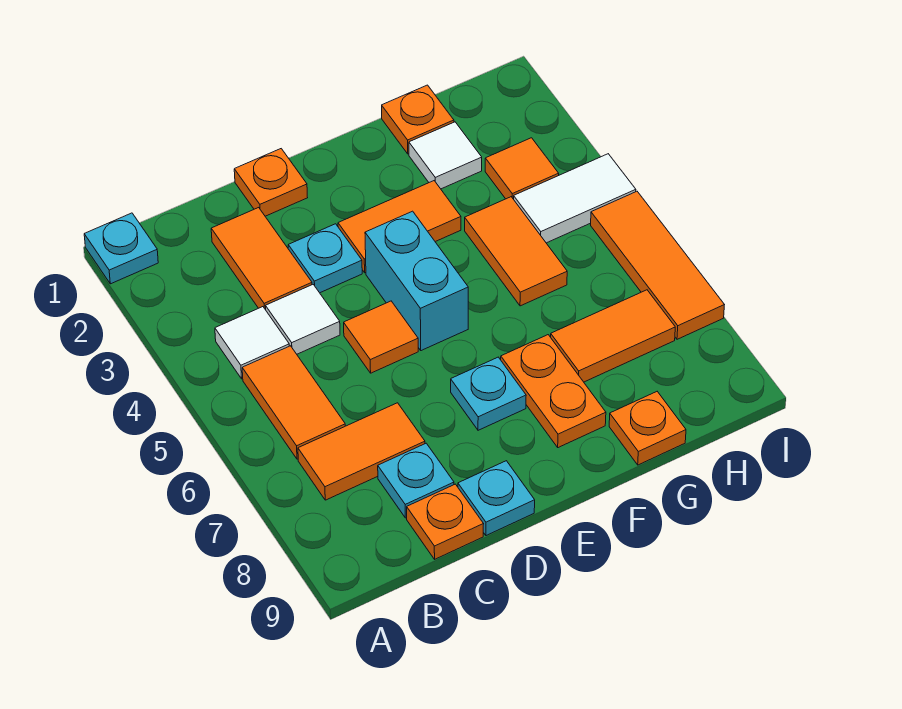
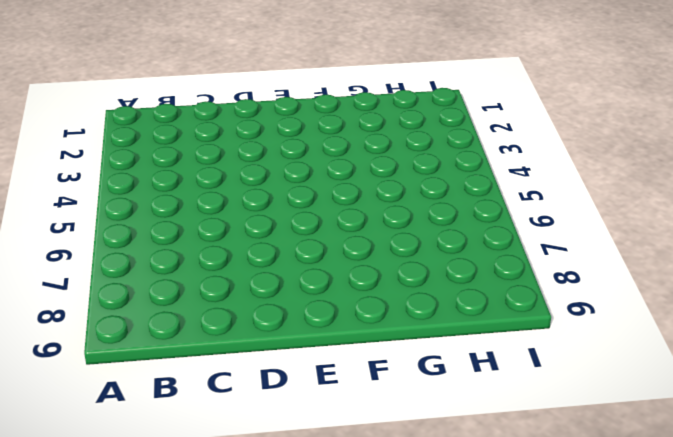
none -> cyan plate A1 level 1
none -> white tile B4 level 1
none -> orange tile B5:B6 level 1

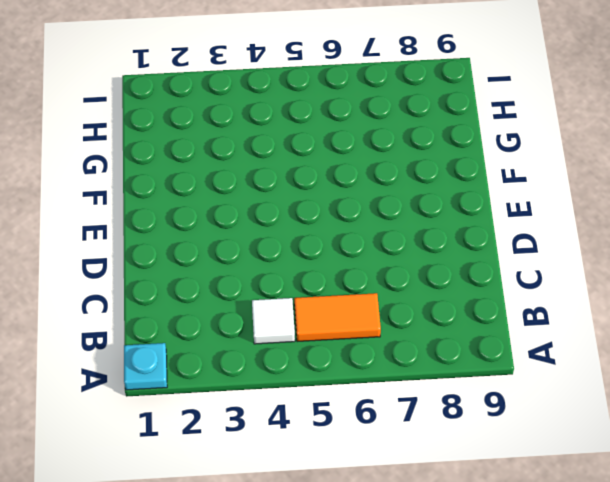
none -> orange tile B7:C7 level 1
none -> orange tile C2:C3 level 1
none -> white tile C4 level 1

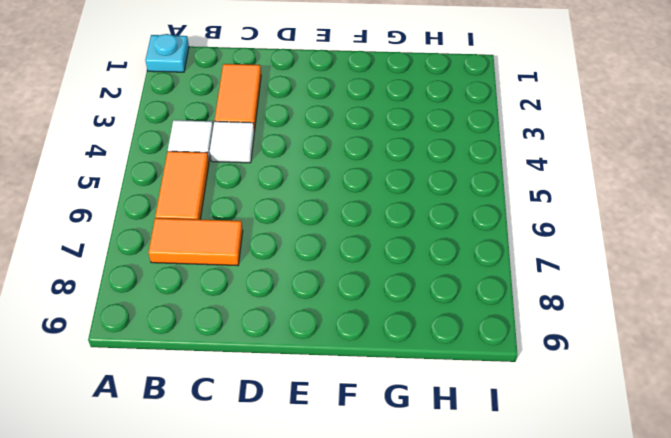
none -> cyan plate C8 level 1
none -> orange plate C9 level 1
none -> orange plate D1 level 1

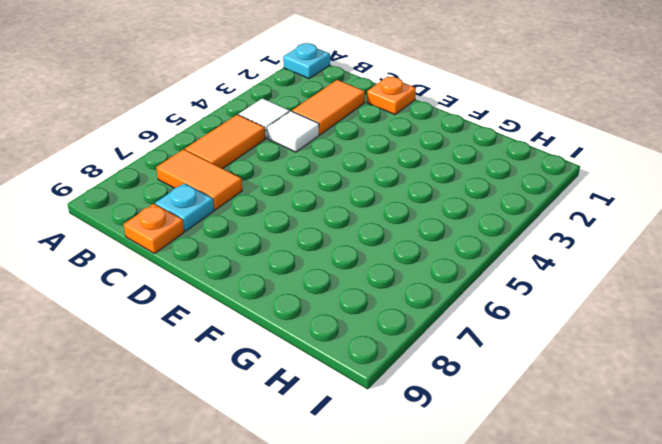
none -> cyan plate D3 level 1
none -> orange tile D5 level 1
none -> cyan plate D9 level 1

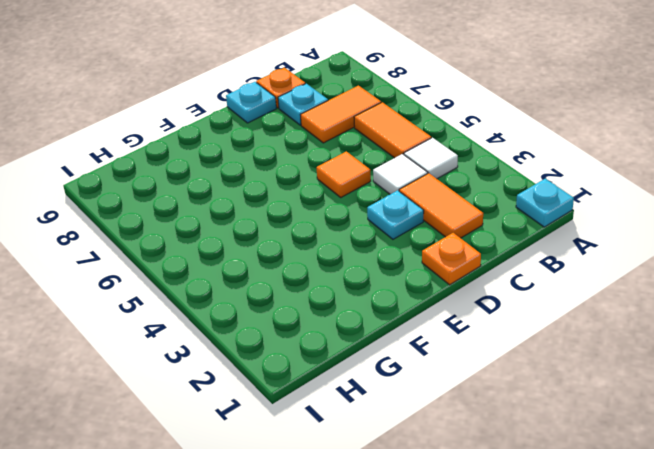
none -> orange tile E3:F3 level 1
none -> cyan brick E4:E5 level 1
none -> cyan plate E7 level 1

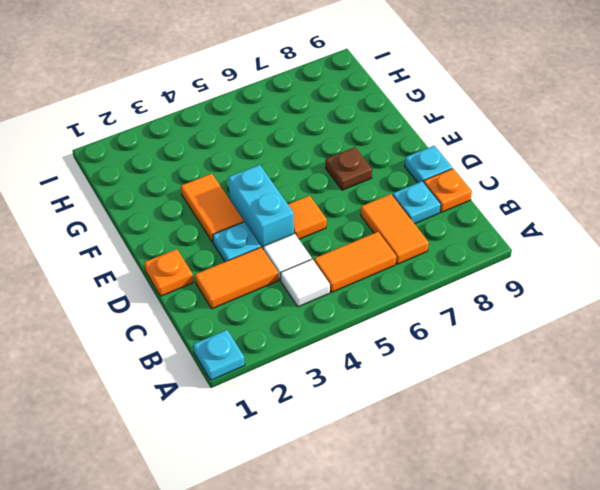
cyan brick D4:E4 level 1 -> cyan brick E4:E5 level 1
brown plate E7 level 1 -> cyan plate E7 level 1
none -> orange plate F7:F8 level 1
none -> orange plate G1 level 1
none -> white tile G2 level 1

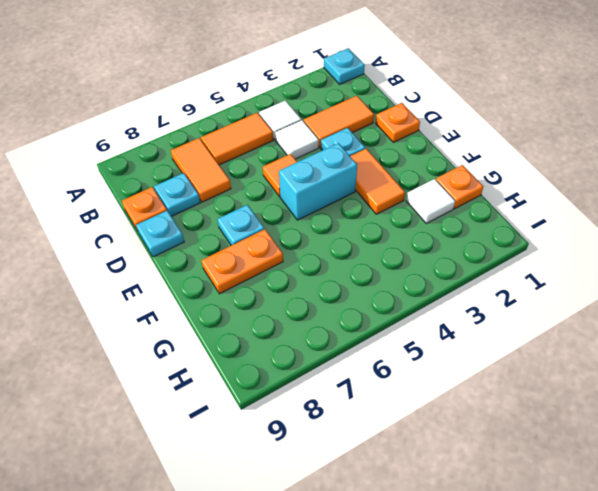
none -> orange tile G4:G5 level 1
none -> orange tile G7:H7 level 1
none -> orange plate G9 level 1

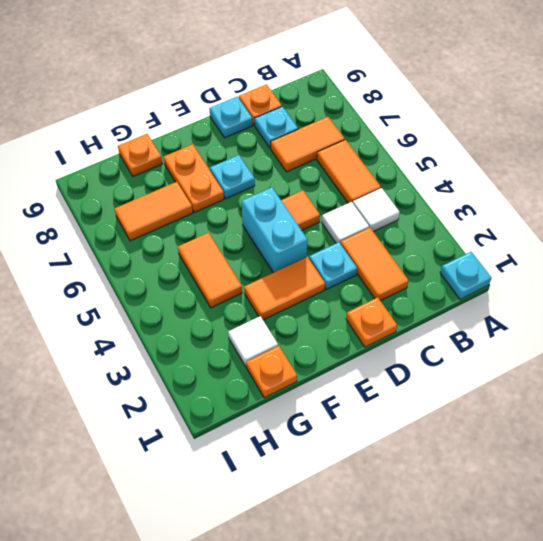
none -> orange tile H3 level 1
none -> white tile H4:I4 level 1
none -> orange tile I5:I7 level 1

